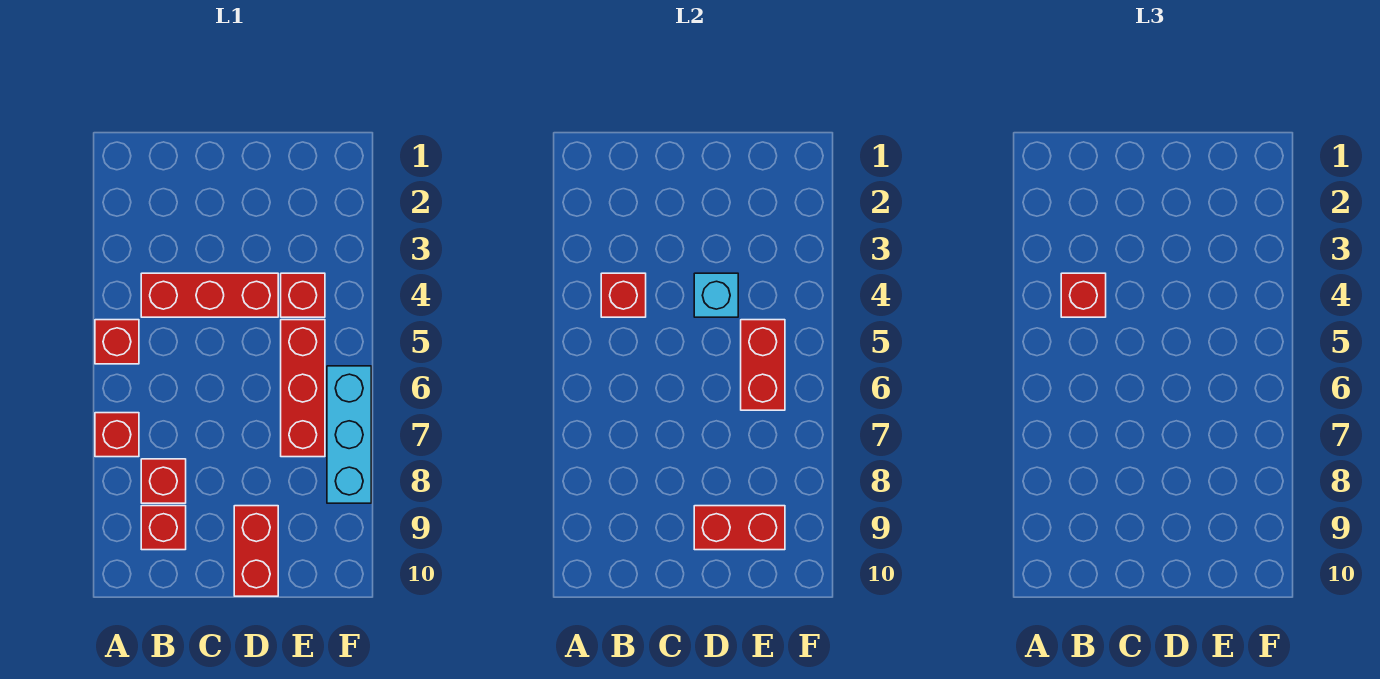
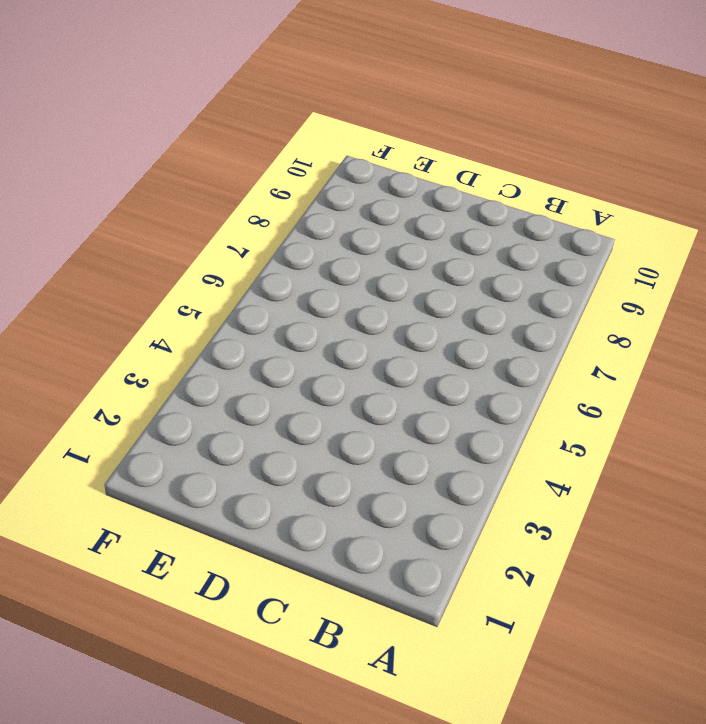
none -> red brick A5 level 1
none -> red brick A7 level 1
none -> red brick B4:D4 level 1

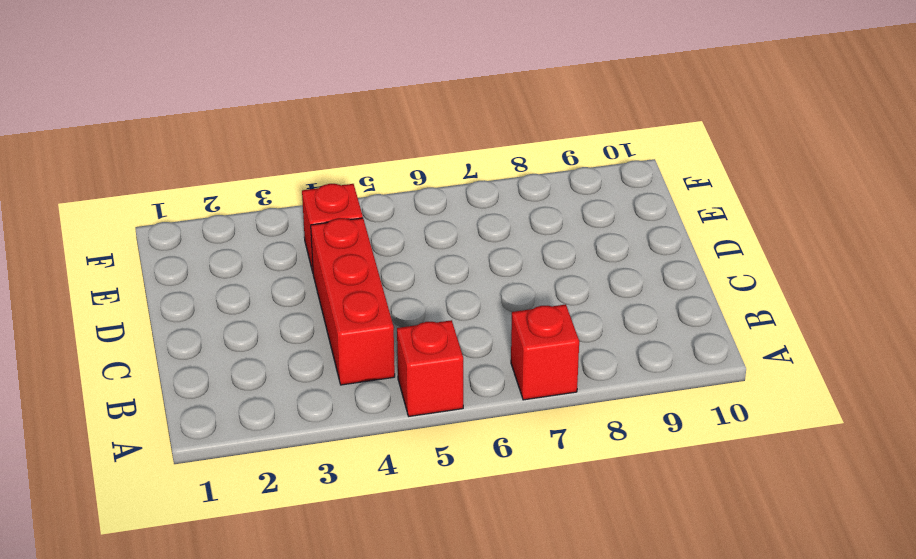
none -> red brick B8 level 1
none -> red brick B9 level 1
none -> red brick D9:D10 level 1

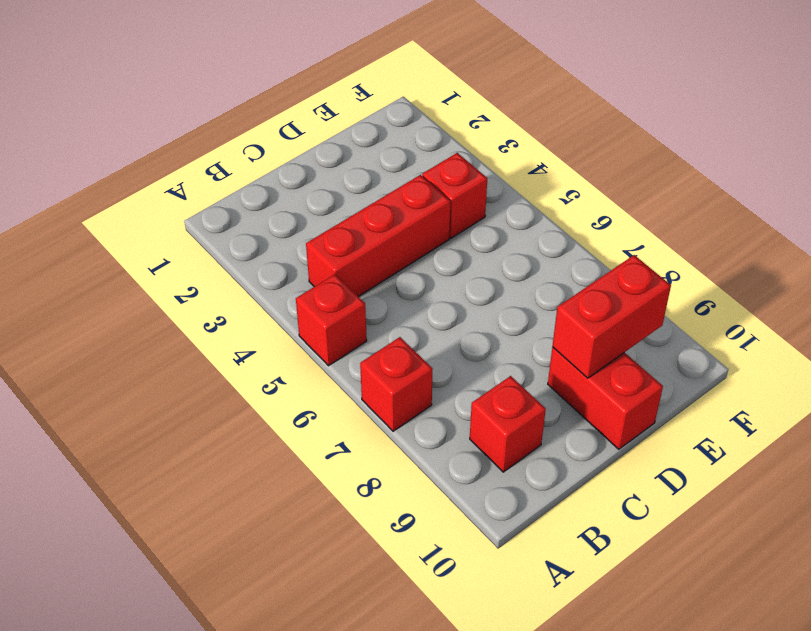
none -> red brick B8 level 1
none -> red brick E5:E7 level 1
none -> cyan brick F6:F8 level 1

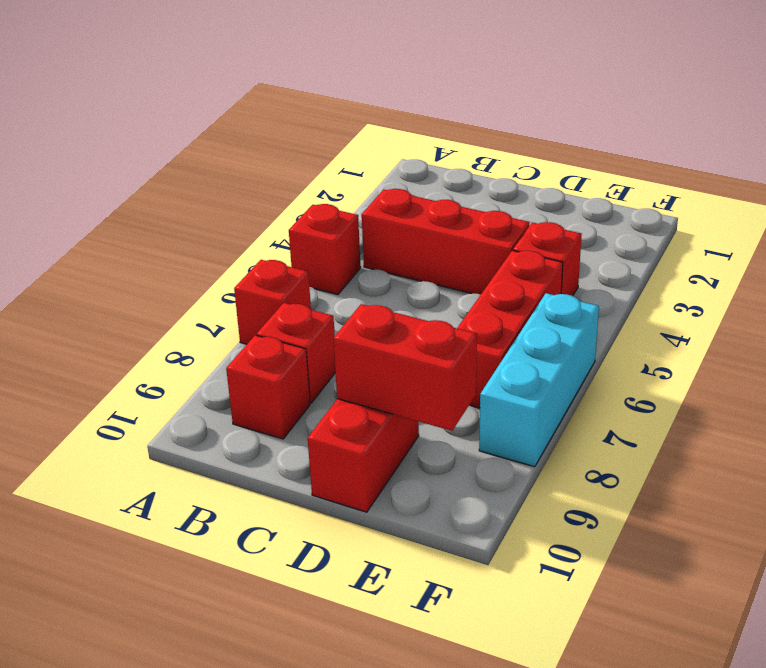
none -> red brick B4 level 2
none -> cyan brick D4 level 2
none -> red brick E5:E6 level 2

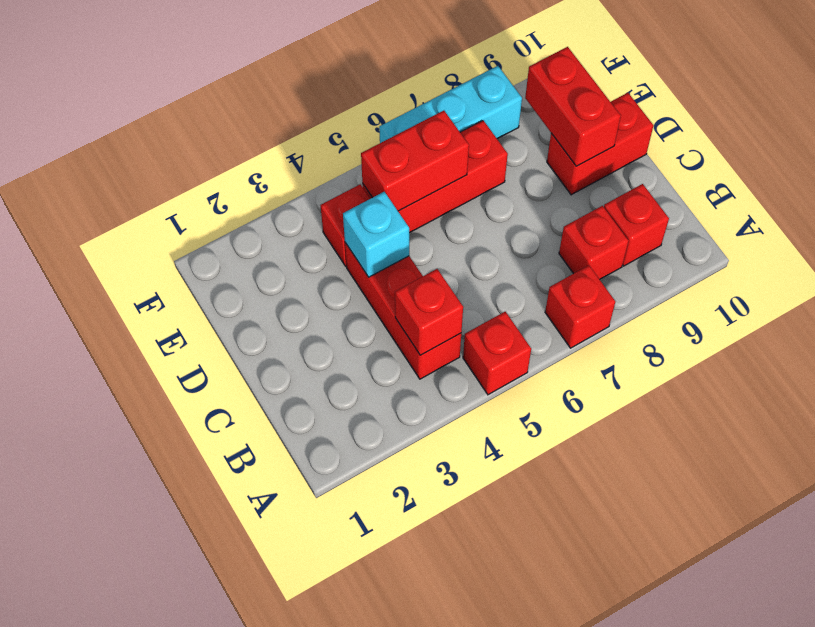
none -> red brick B4 level 3

